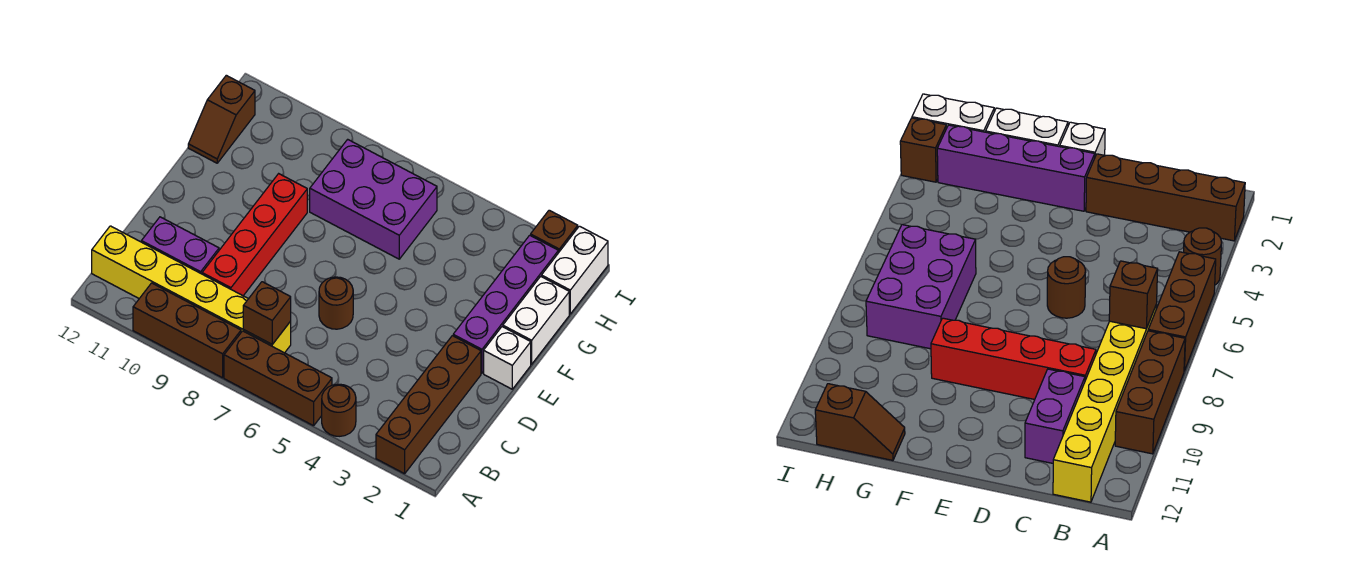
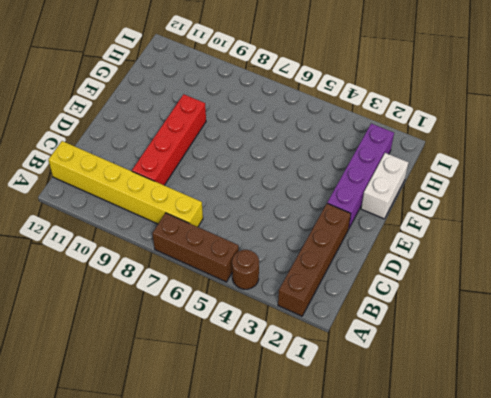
none -> brown brick A8:A10 level 1
none -> purple brick C10:C11 level 1
none -> brown round brick D6 level 1

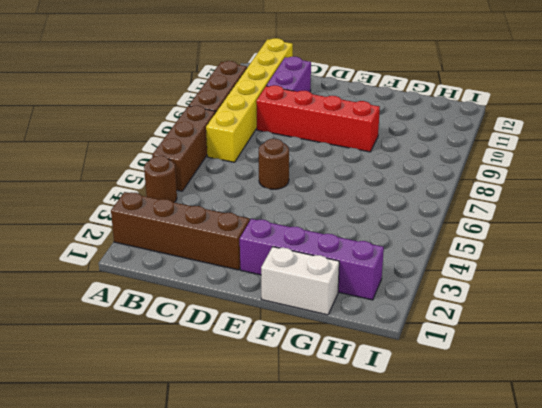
none -> white brick E1 level 1
none -> purple brick G6:H8 level 1
none -> brown slope G12:H12 level 1 top H

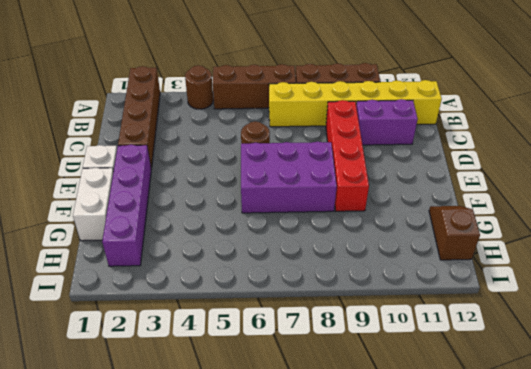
purple brick E6:F8 level 1 -> purple brick G6:H8 level 1
none -> white brick H1:I1 level 1
none -> brown brick I2 level 1
none -> brown brick B7 level 2

